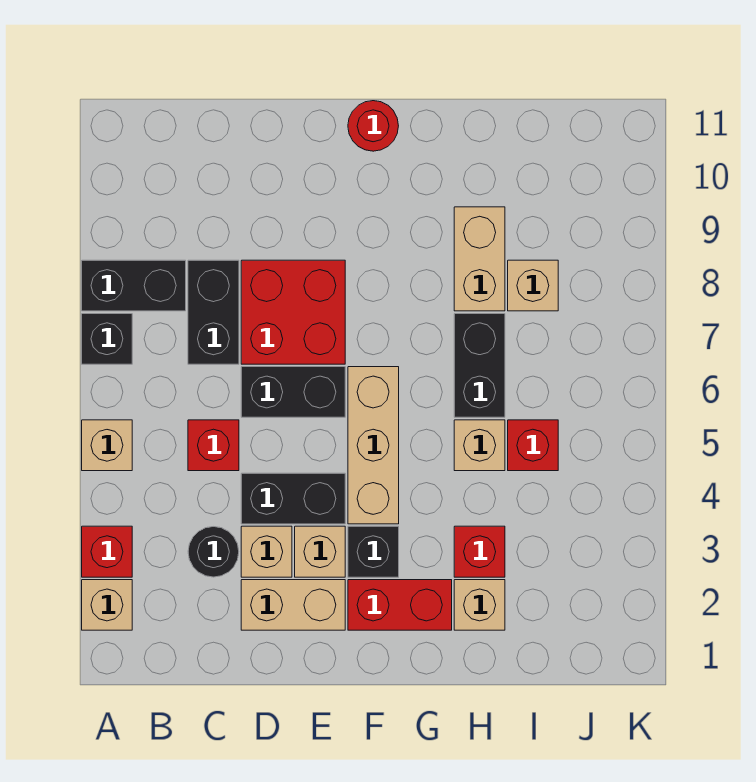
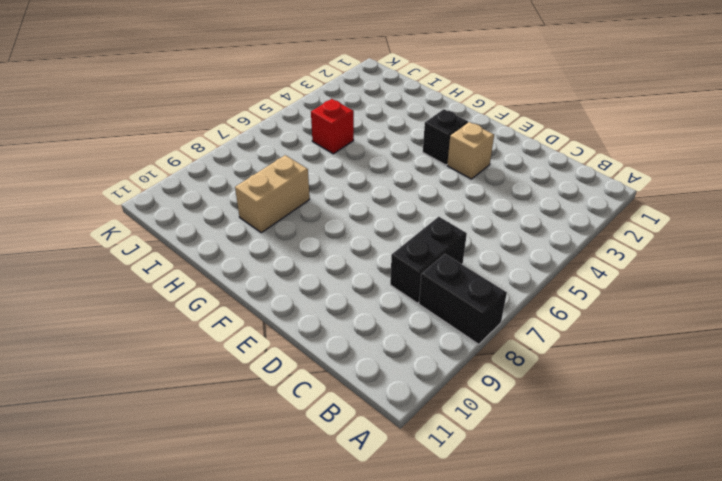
none -> tan brick A2 level 1
none -> red brick A3 level 1
none -> tan brick A5 level 1

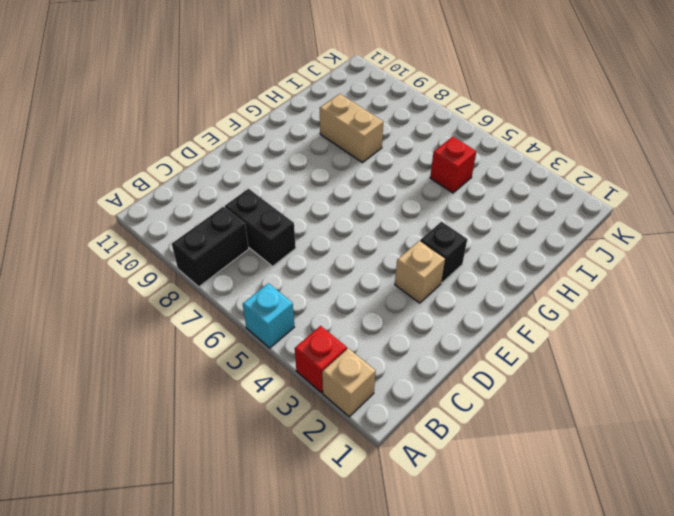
cyan brick A5 level 1 -> tan brick A5 level 1
none -> black brick A7 level 1
none -> black round brick C3 level 1
none -> red brick C5 level 1

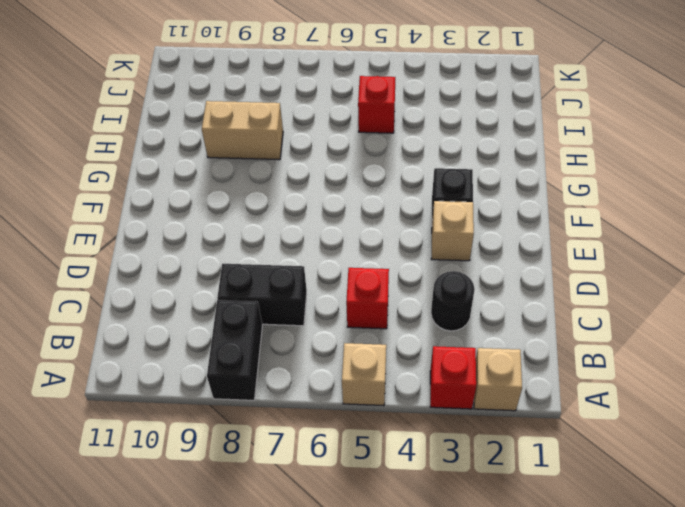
none -> black brick A7 level 1
none -> tan brick D2:E2 level 1
none -> tan brick D3 level 1

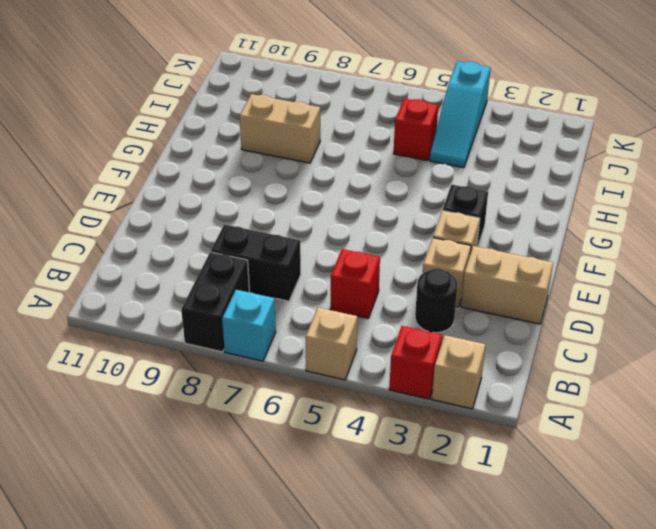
cyan brick A7 level 1 -> black brick A7 level 1
tan brick D1:D2 level 1 -> tan brick D2:E2 level 1
cyan slope I4:K4 level 1 top K -> none
none -> black brick D4:E4 level 1
none -> black brick D6:E6 level 1
none -> red brick D7:E8 level 1

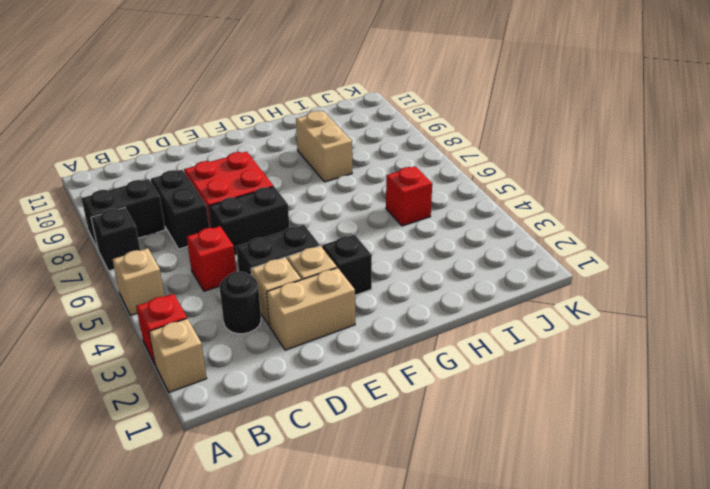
none -> red brick F2:G2 level 1
none -> tan brick F4:F6 level 1
none -> red round brick F11 level 1

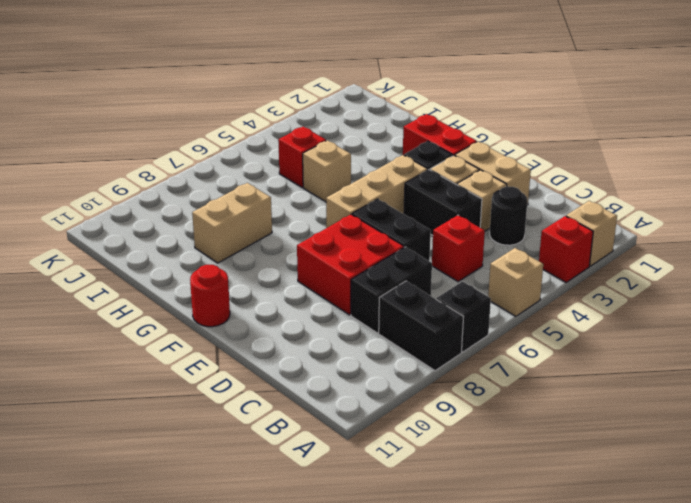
none -> tan brick H2 level 1
none -> red brick H3 level 1
none -> black brick H6:H7 level 1

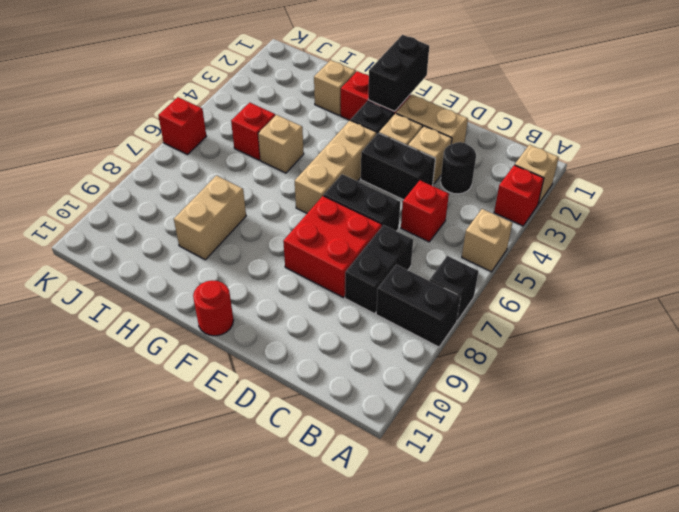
black brick F1:F2 level 2 -> black brick H6:H7 level 1
red brick K6 level 1 -> red brick H3 level 1
none -> tan brick I8 level 1

